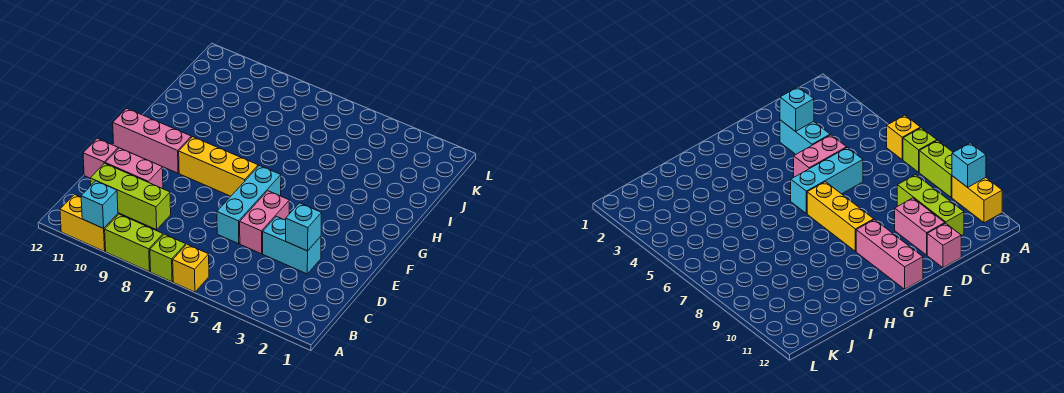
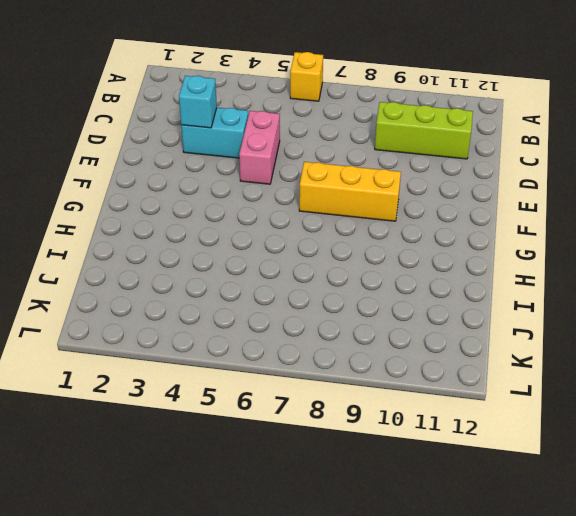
none -> lime brick A7 level 1
none -> lime brick A8:A9 level 1
none -> yellow brick A10:A11 level 1

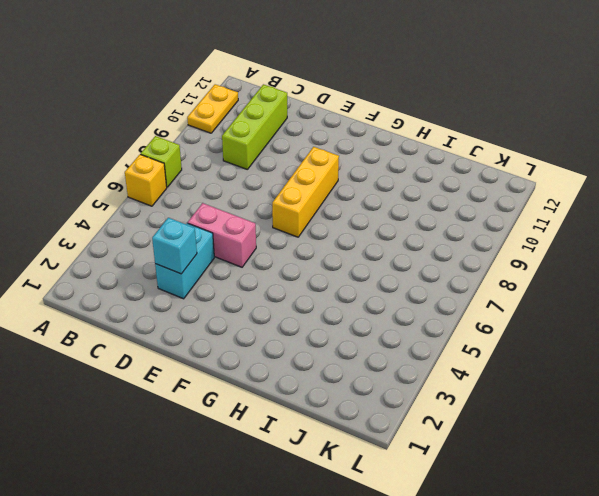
yellow plate A10:A11 level 1 -> yellow brick A10:A11 level 1
none -> lime brick A8:A9 level 1
none -> cyan brick D6:F6 level 1
none -> pink brick D10:D11 level 1

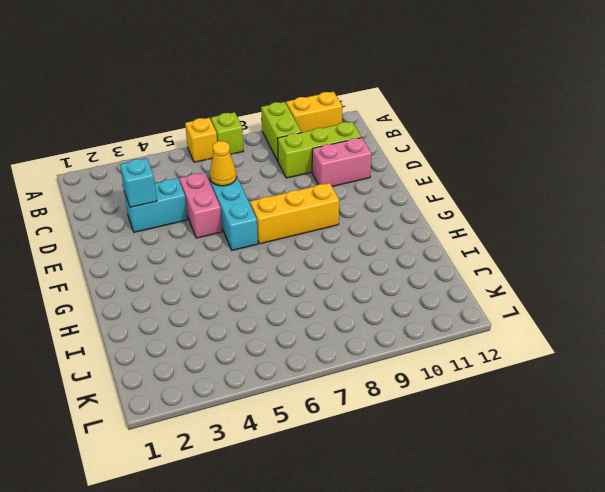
lime brick A9:B9 level 1 -> lime brick A8:A9 level 1
yellow cone D6 level 2 -> none
none -> pink brick D12 level 1
none -> pink brick F10:F12 level 1
none -> cyan brick A10 level 2

